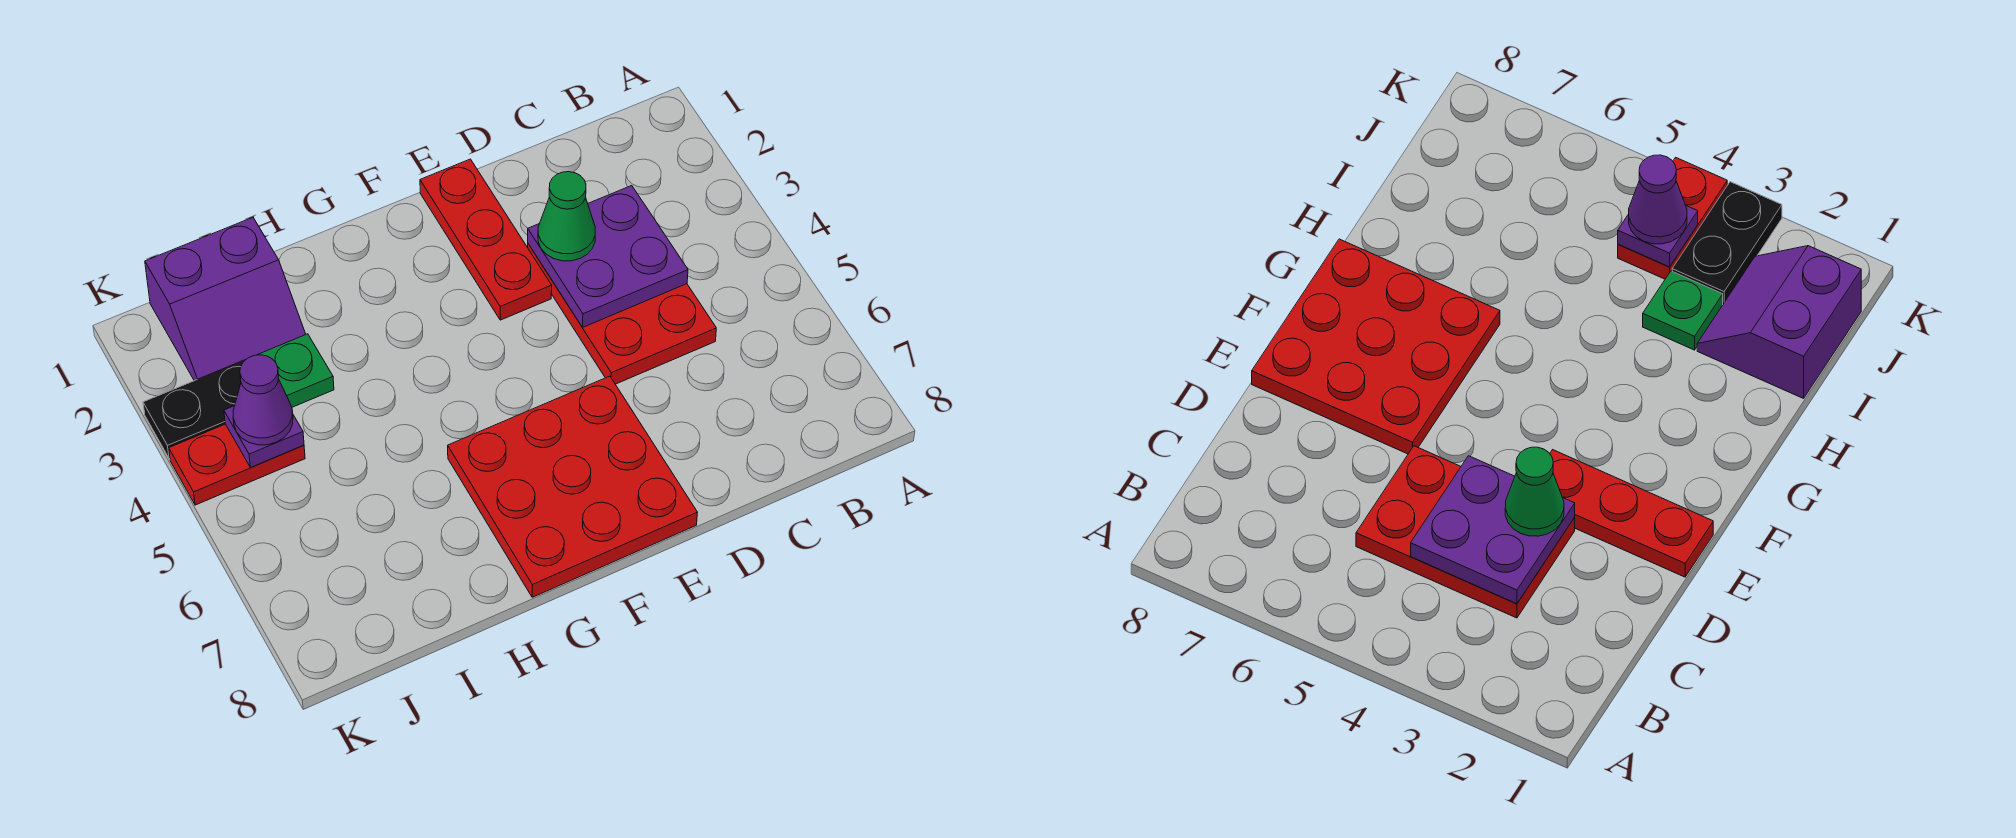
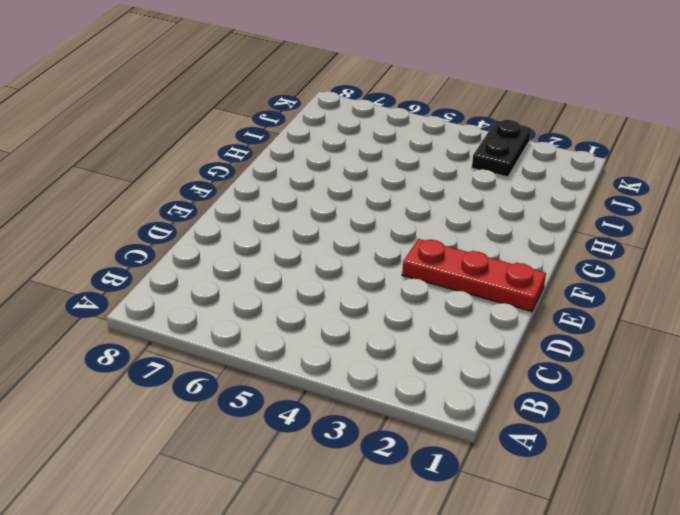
none -> red plate C3:D5 level 1
none -> red plate E6:G8 level 1

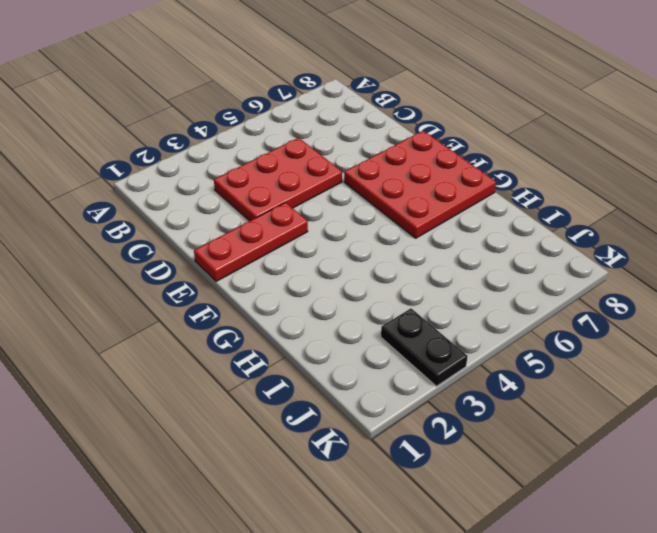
none -> purple slope I1:J2 level 1 top 1
none -> green plate I3 level 1

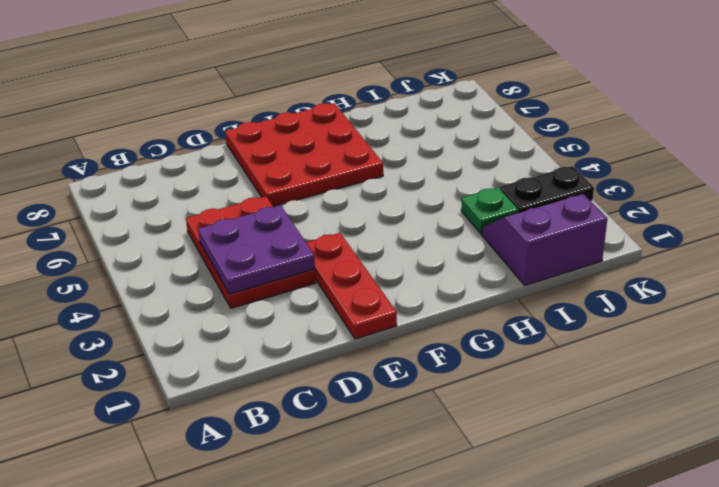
none -> red plate J4:K4 level 1
none -> purple plate J4 level 2

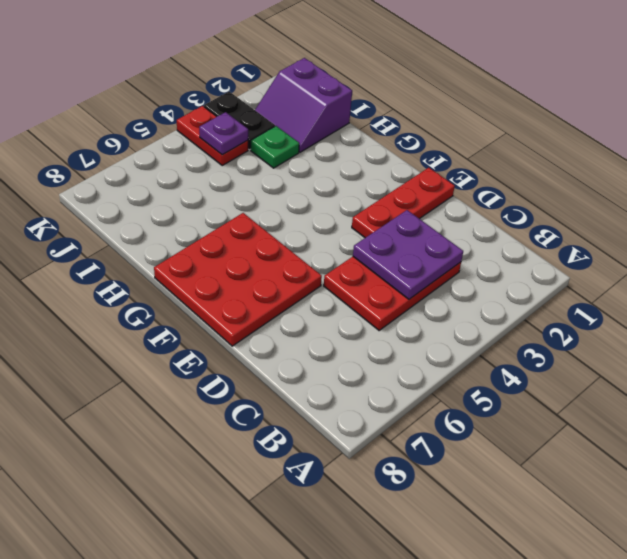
none -> green cone D3 level 3
none -> purple cone J4 level 3

